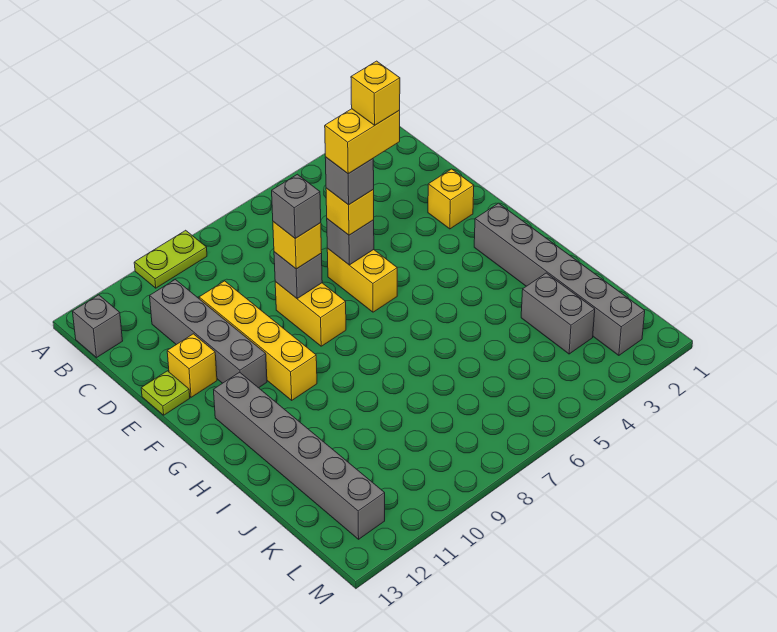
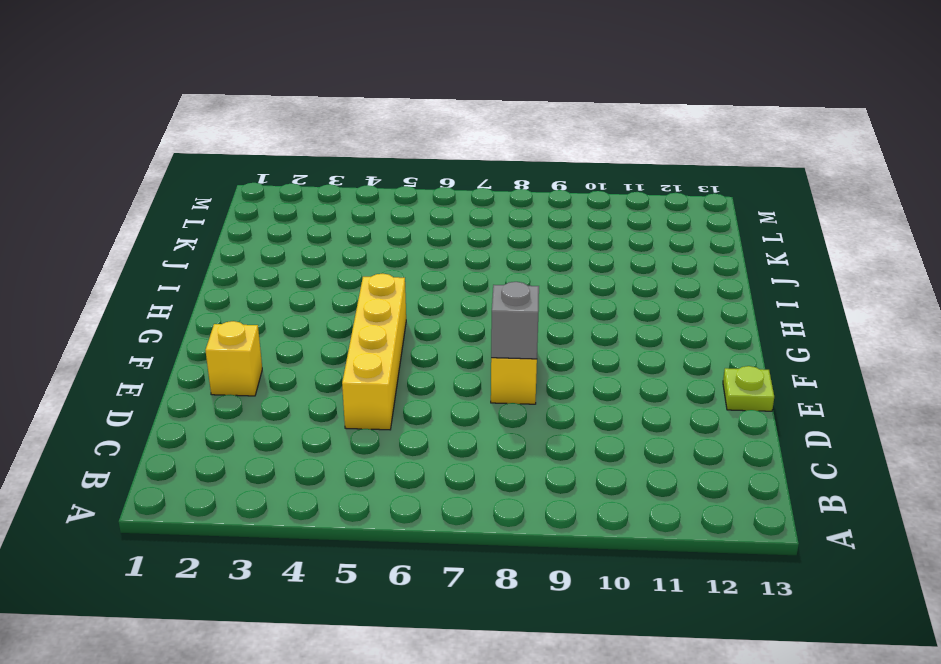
yellow brick D5:G5 level 1 -> yellow brick D10:G10 level 1
none -> lime plate A9:A10 level 1
none -> grey brick B13 level 1
none -> grey brick C11:F11 level 1

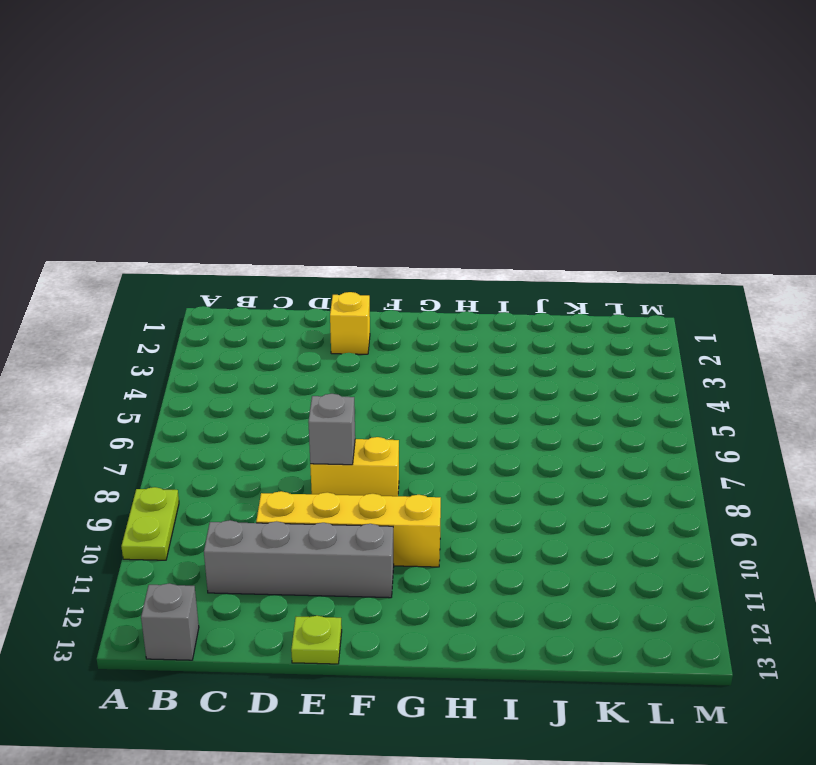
none -> yellow brick E6:F6 level 1
none -> yellow brick E12 level 1
none -> grey brick G2:L2 level 1

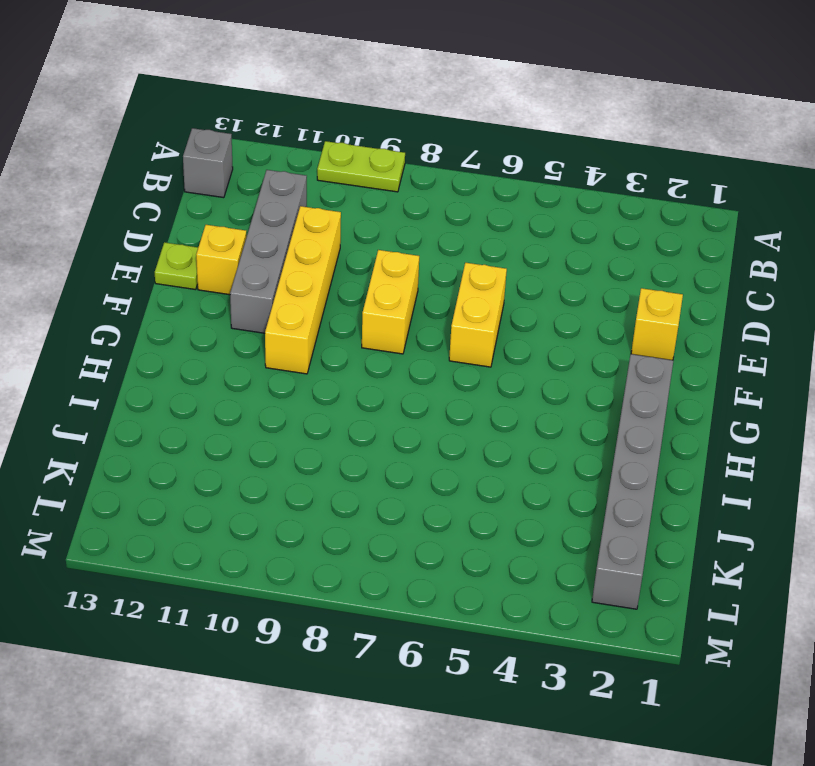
none -> grey brick G12:L12 level 1
none -> grey brick J3:K3 level 1
none -> grey brick E6 level 2

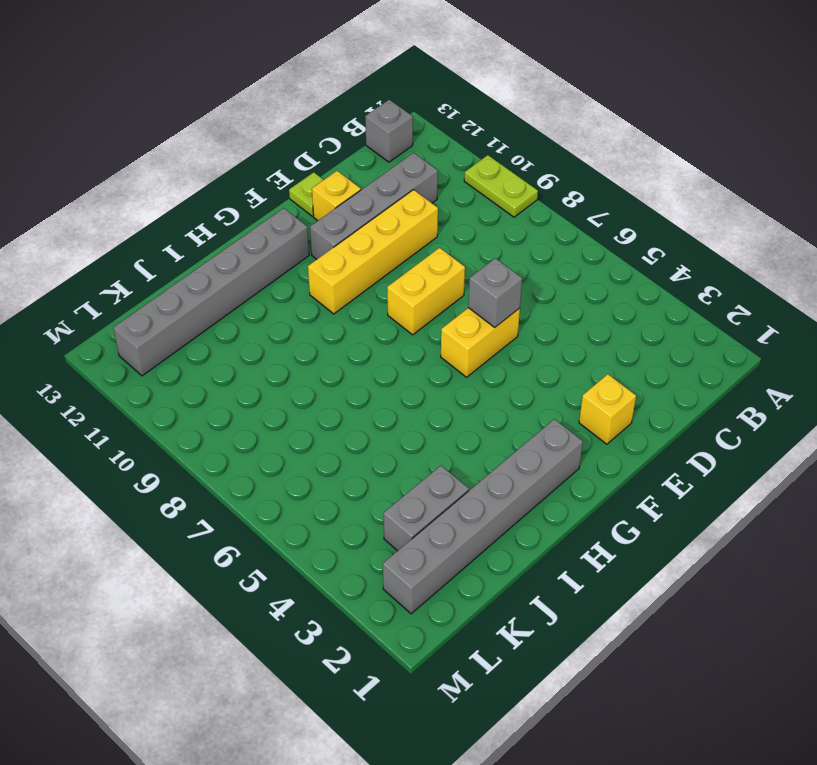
none -> grey brick E8 level 2
none -> yellow brick E6 level 3
none -> yellow brick E8 level 3

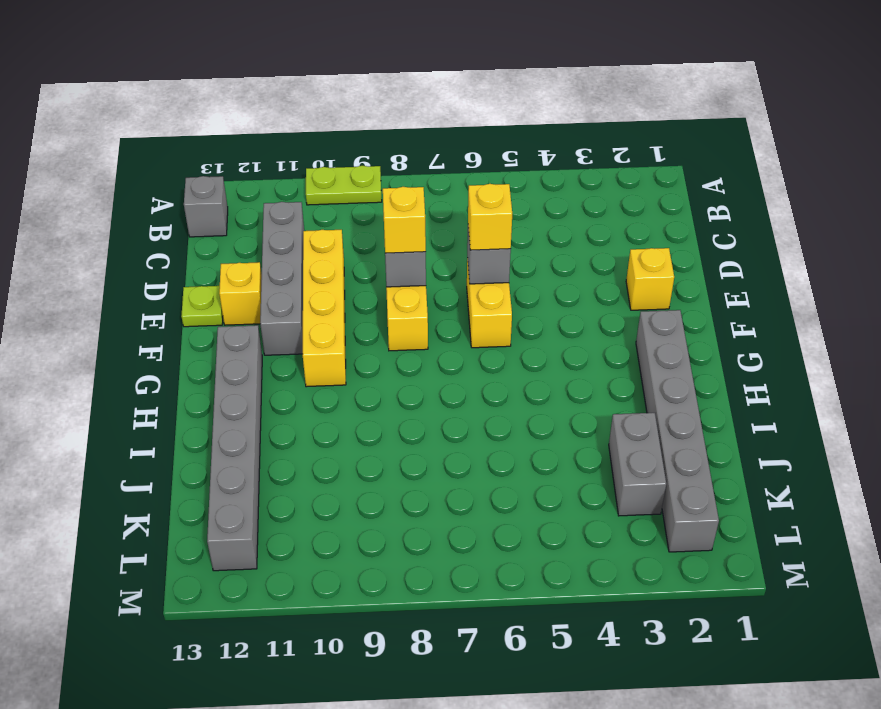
none -> grey brick E6 level 4
none -> grey brick E8 level 4
none -> yellow brick E5:E6 level 5

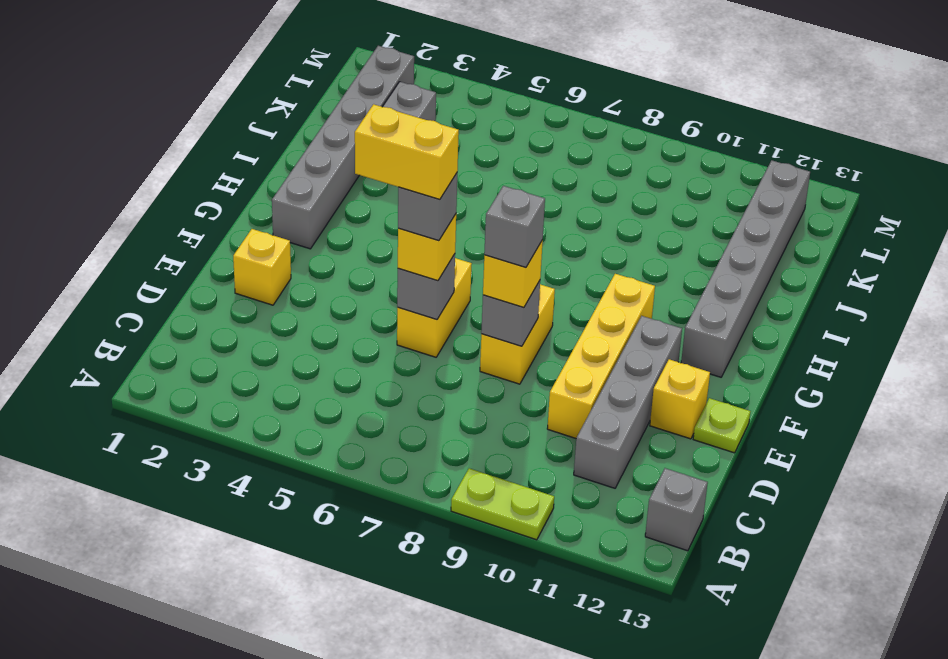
none -> yellow brick E5 level 6

